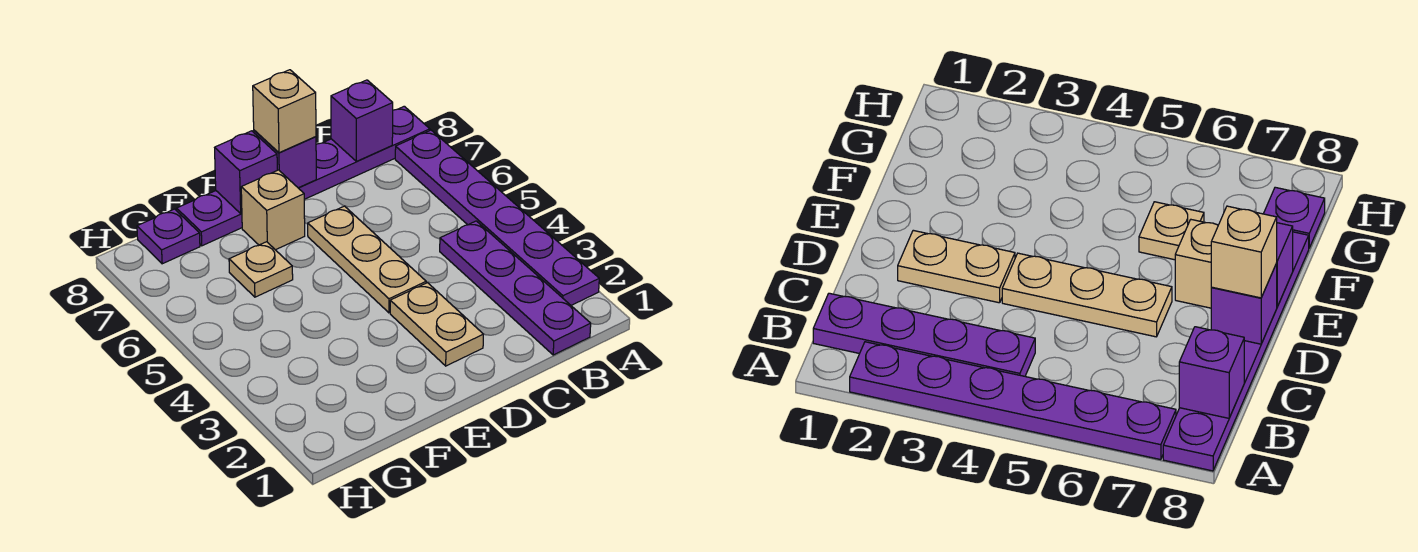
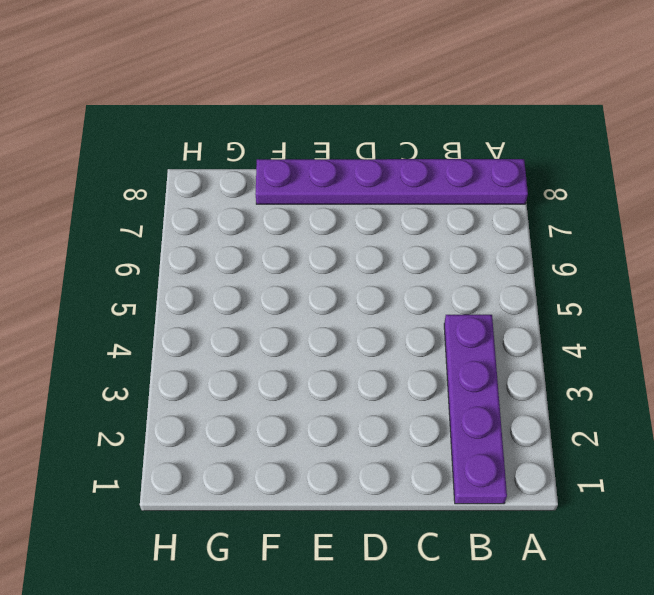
none -> purple plate A2:A7 level 1
none -> tan plate D2:D3 level 1
none -> tan plate D4:D6 level 1

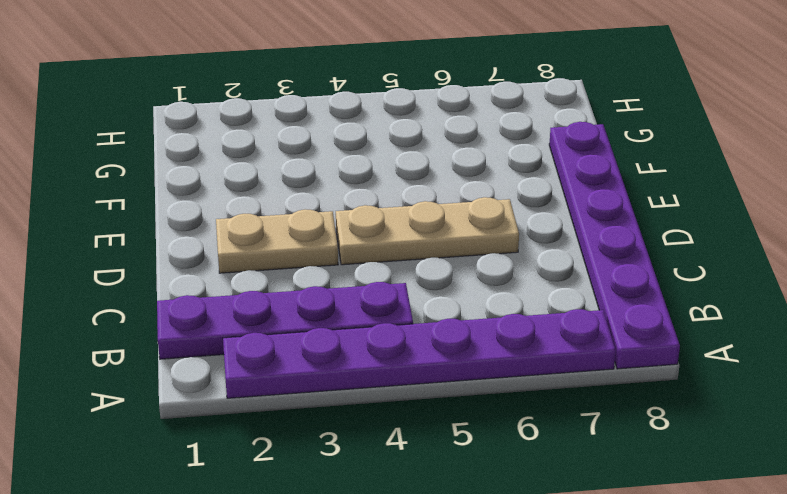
none -> tan brick E7 level 1
none -> tan plate F6 level 1
none -> purple plate G8 level 1

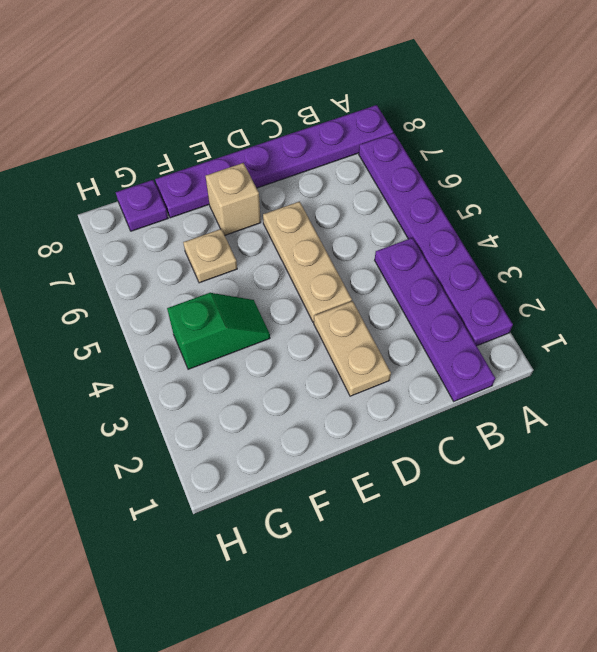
green slope F4:G4 level 1 top G -> none
none -> purple brick B8 level 2
none -> purple brick D8 level 2
none -> purple brick E8 level 2

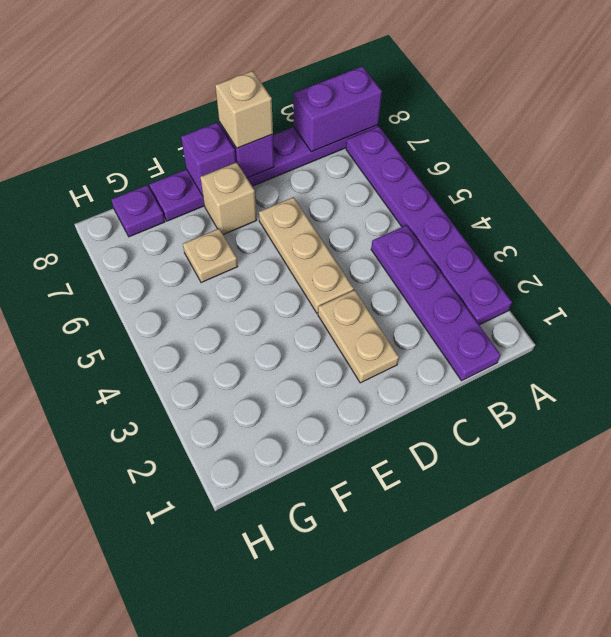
purple brick A8:B8 level 2 -> purple brick B8 level 2

